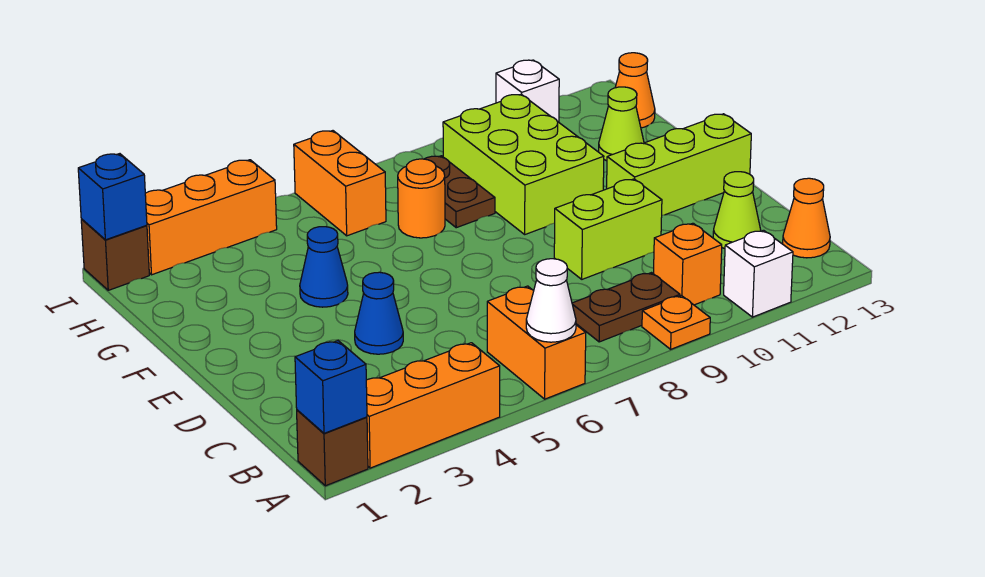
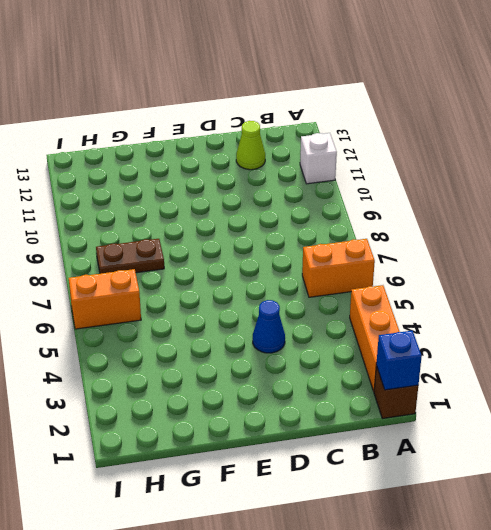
none -> orange plate A9 level 1
none -> brown plate B8:B9 level 1
none -> orange brick B10 level 1

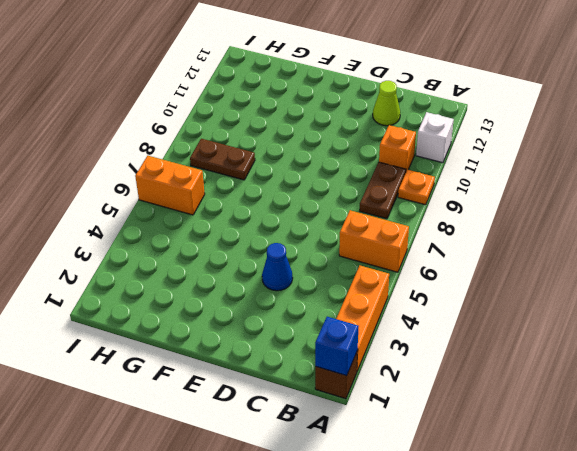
none -> orange cone B13 level 1
none -> lime brick D9:D10 level 1
none -> lime brick E11:E13 level 1

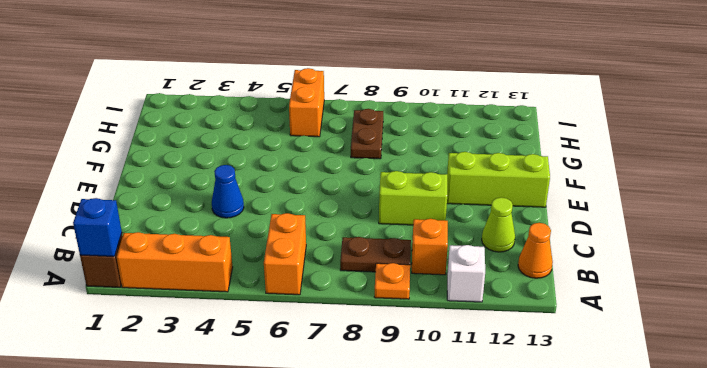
none -> blue cone F4 level 1
none -> lime brick F9:H10 level 1
none -> orange round brick G7 level 1

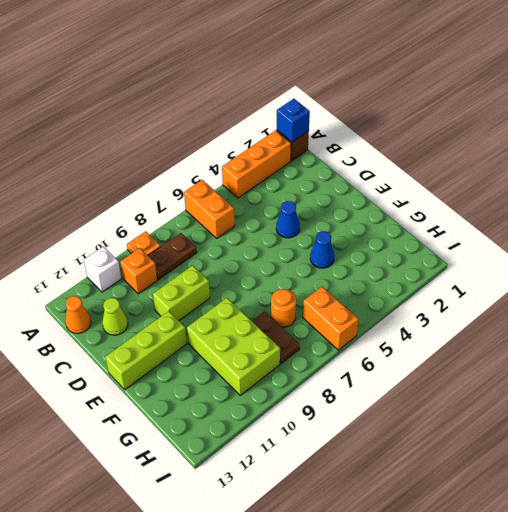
none -> lime cone G12 level 1
none -> orange cone H13 level 1
none -> brown brick I1 level 1

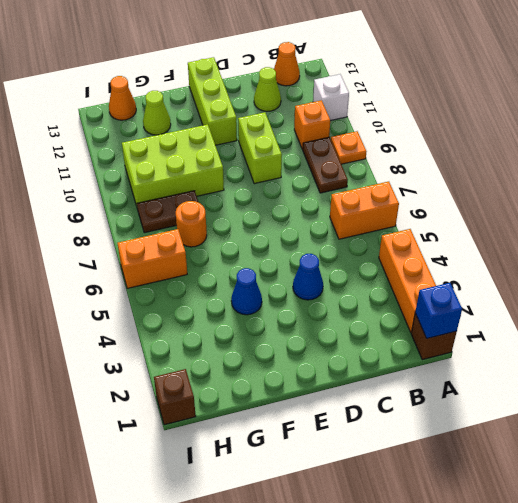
none -> orange brick I2:I4 level 1
none -> white brick I11 level 1
none -> white cone A6 level 2

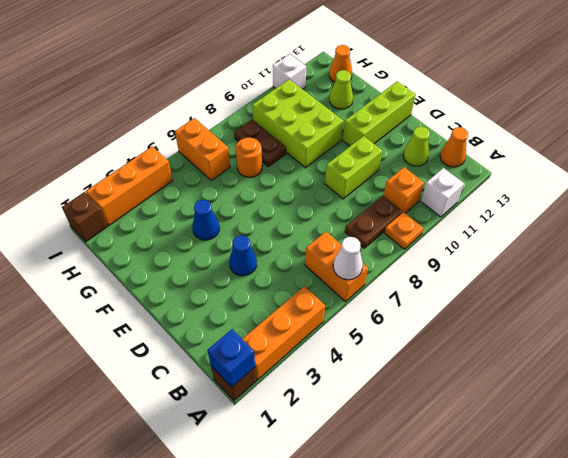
none -> blue brick I1 level 2

